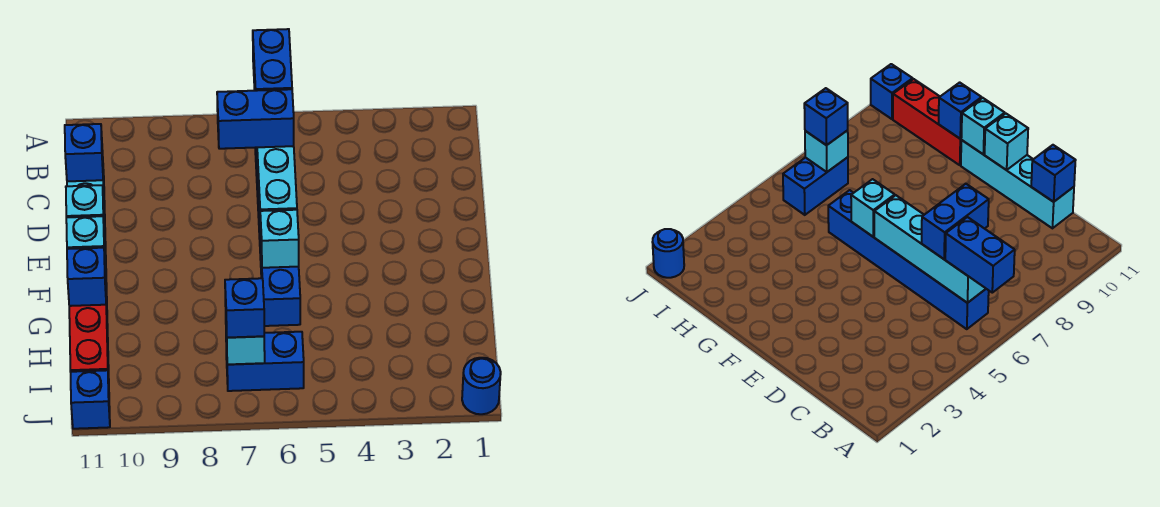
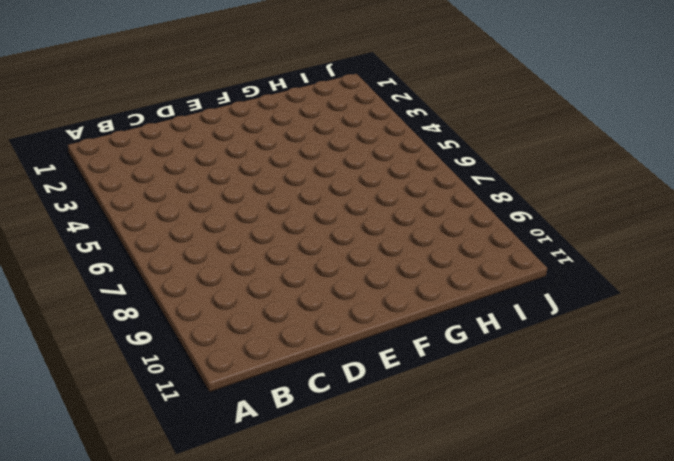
none -> blue brick B6:G6 level 1
none -> cyan brick C11:F11 level 1
none -> red brick G11:I11 level 1

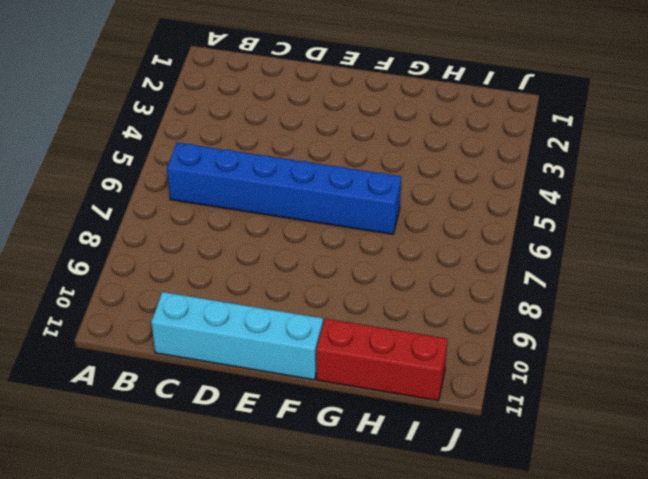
none -> blue brick I6:I7 level 1
none -> blue round brick J1 level 1
none -> blue brick J11 level 1

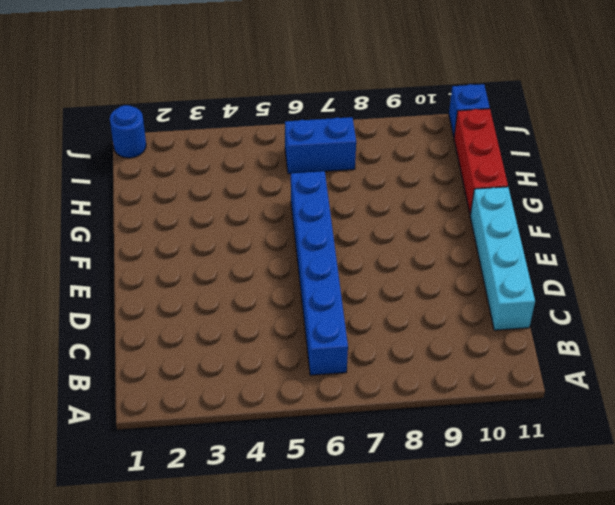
none -> cyan brick B6:E6 level 2
none -> blue brick C11 level 2
none -> cyan brick E11 level 2

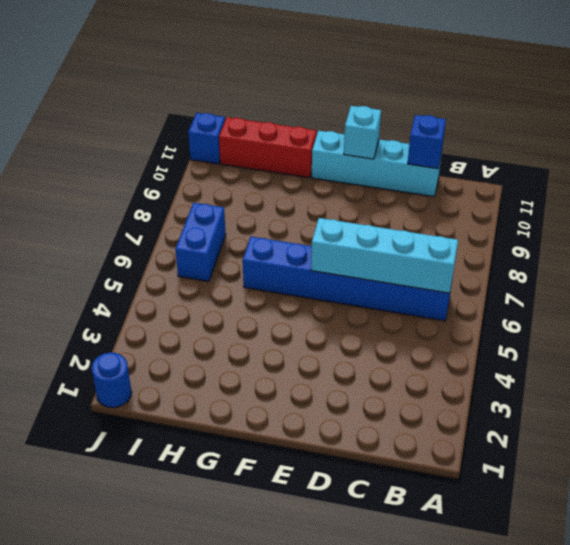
none -> cyan brick F6 level 2
none -> cyan brick F11 level 2
none -> blue brick G11 level 2

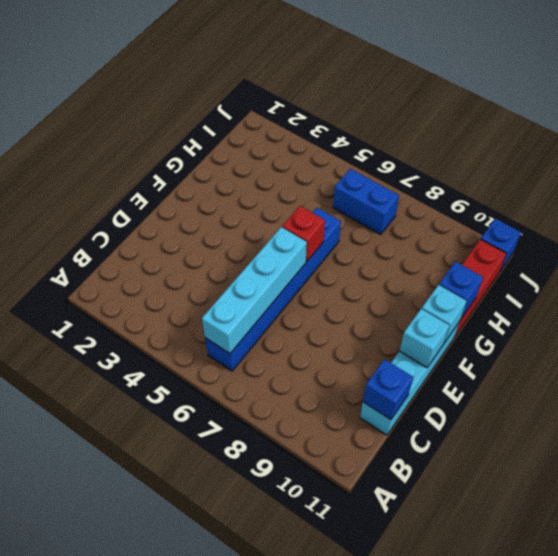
red brick F6 level 2 -> cyan brick F6 level 2
none -> blue round brick J1 level 1
none -> cyan brick I7 level 2
none -> blue brick A6:B6 level 3

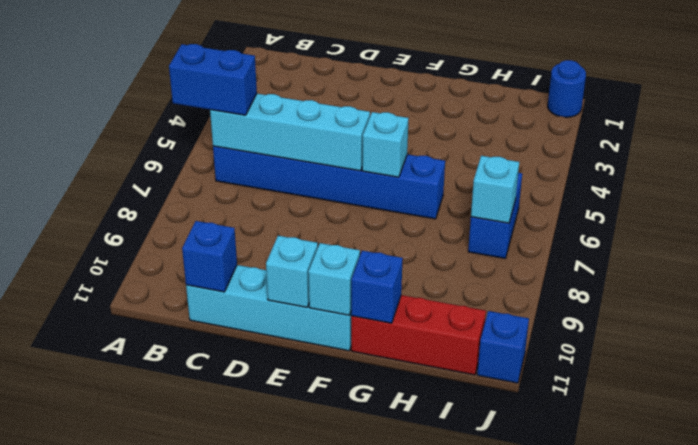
none -> blue brick C6:C7 level 3
none -> blue brick I7 level 3

